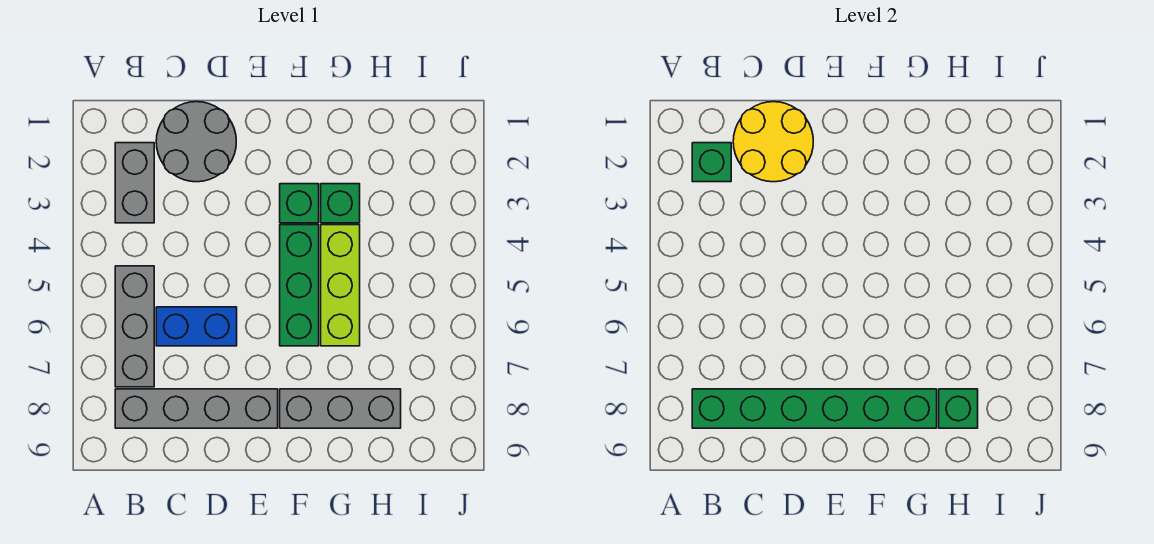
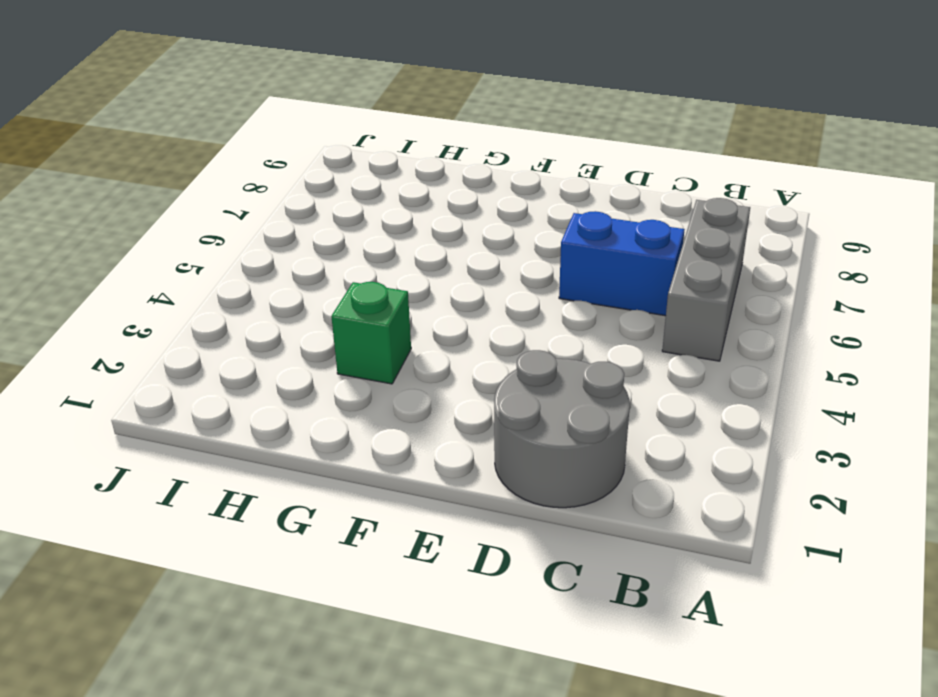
none -> grey brick B2:B3 level 1
none -> grey brick B8:E8 level 1
none -> green brick F3 level 1

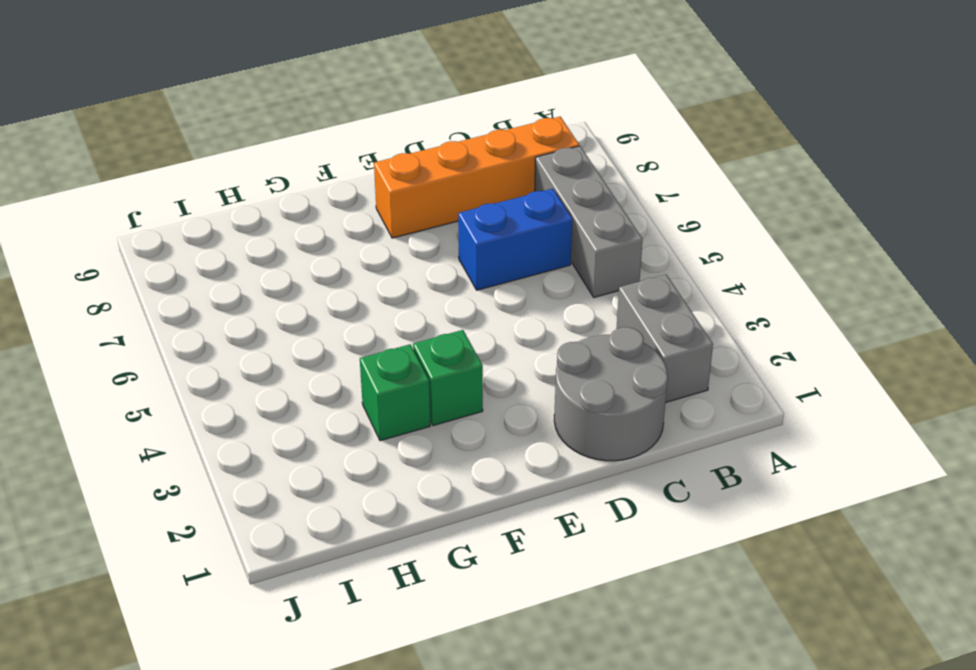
orange brick B8:E8 level 1 -> grey brick B8:E8 level 1
none -> green brick F4:F6 level 1
none -> grey brick F8:H8 level 1
none -> lime brick G4:G6 level 1

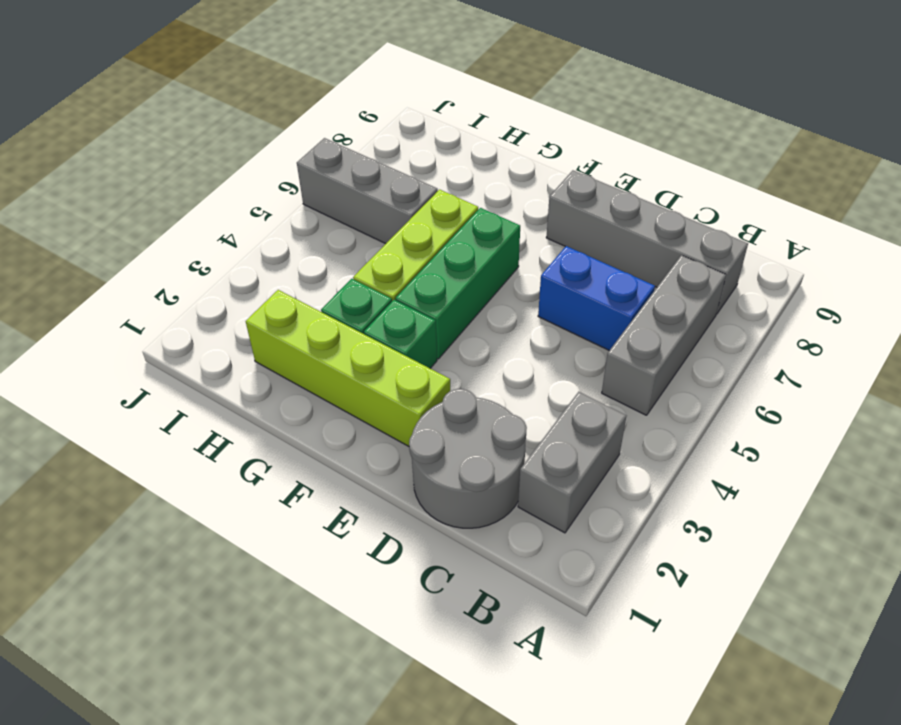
lime brick E2:H2 level 1 -> none
grey brick H6:J6 level 1 -> grey brick F8:H8 level 1
none -> green brick B2 level 2
none -> green brick B8:G8 level 2
none -> yellow round brick C1:D2 level 2

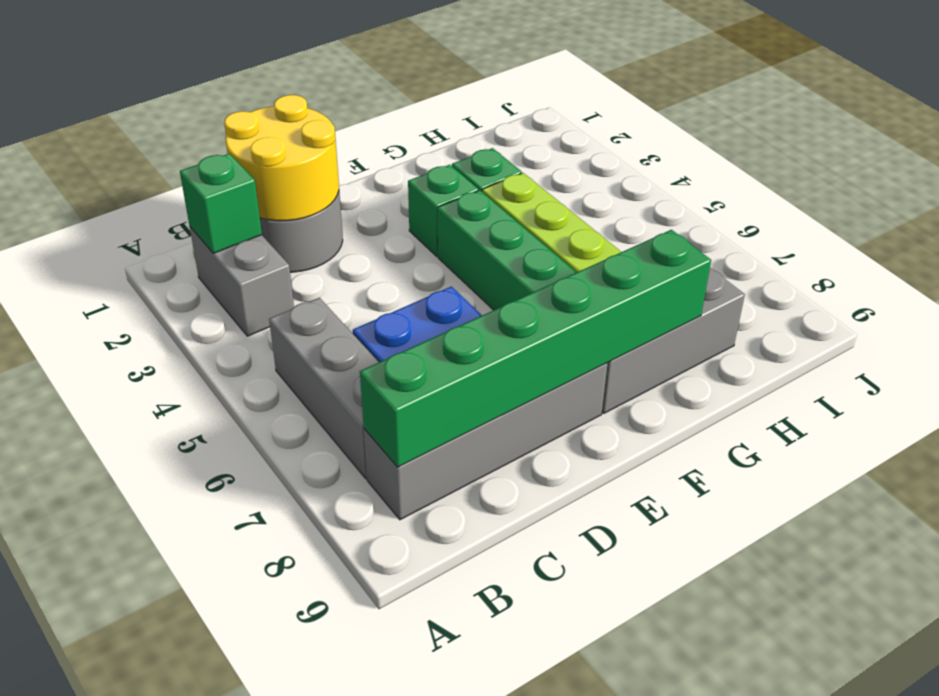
none -> green brick H8 level 2

